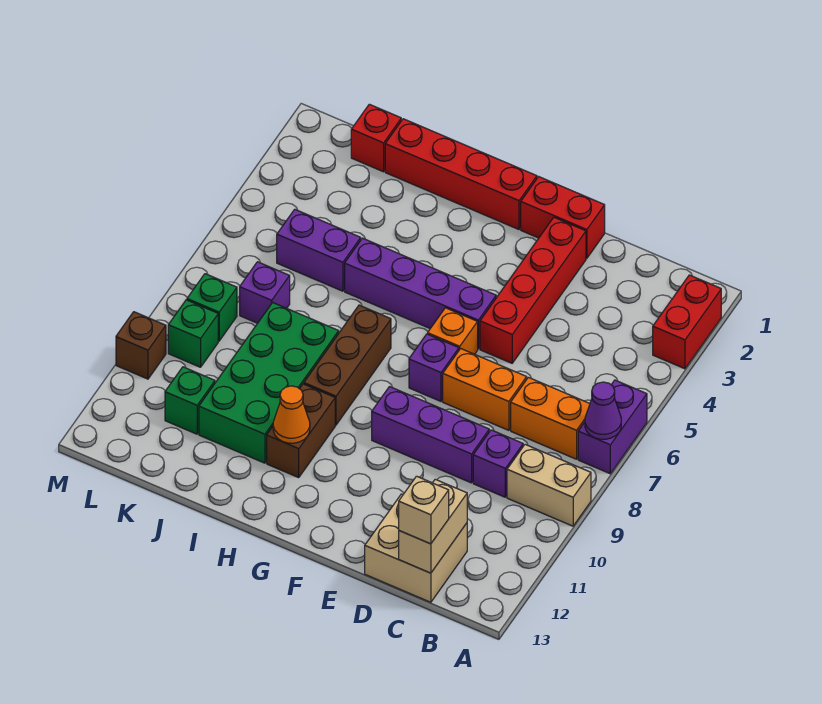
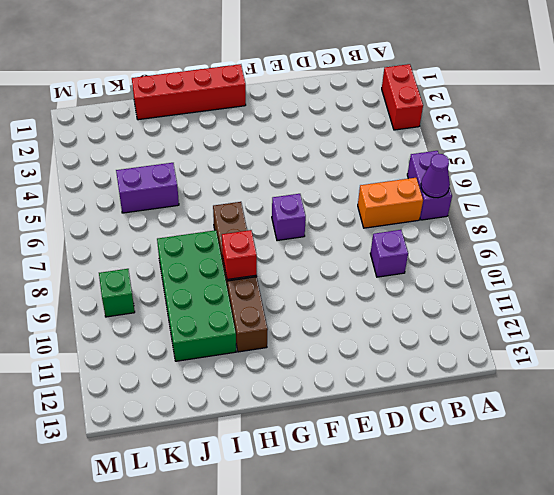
red brick H9 level 2 -> red brick K1 level 1
none -> tan brick A9:B9 level 1
none -> tan brick C12:D13 level 1
none -> orange brick D7:E7 level 1

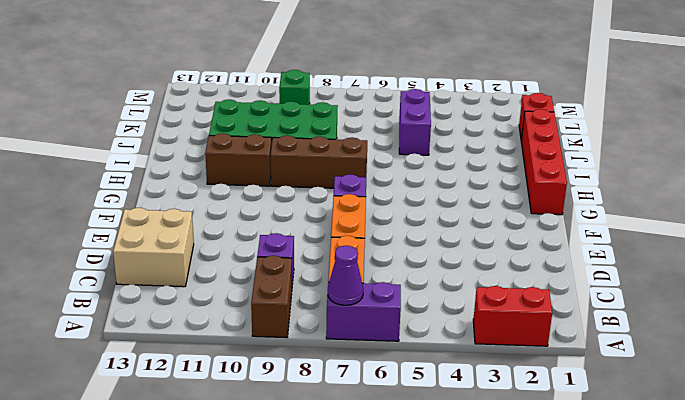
brown brick A9:B9 level 1 -> tan brick A9:B9 level 1
none -> purple brick D9:F9 level 1
none -> red brick E1:F1 level 1
none -> red brick E2:E5 level 1

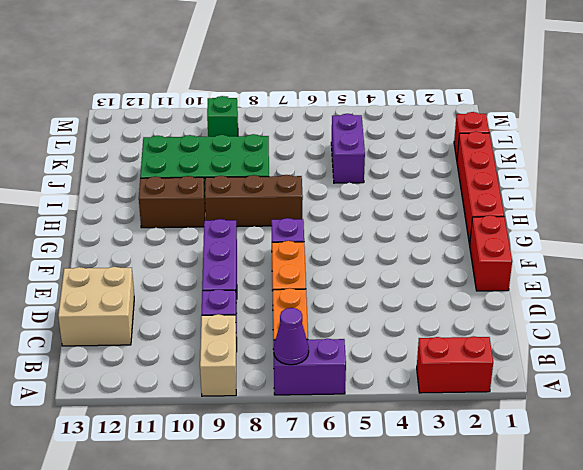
none -> red brick E2:E5 level 1
none -> purple brick F5:I5 level 1
none -> orange brick F6 level 1

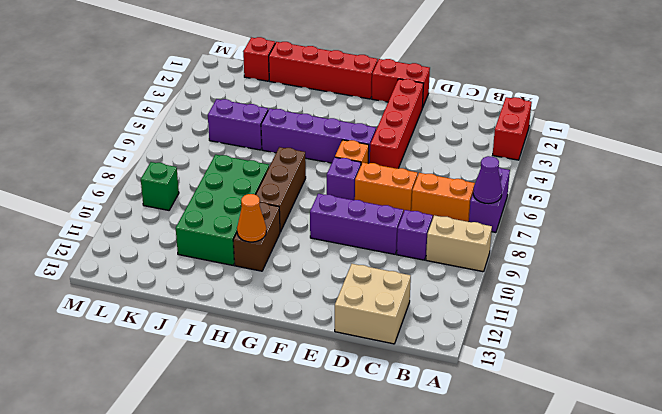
none -> purple brick K7 level 1
none -> green brick K11 level 1
none -> green brick L8 level 1

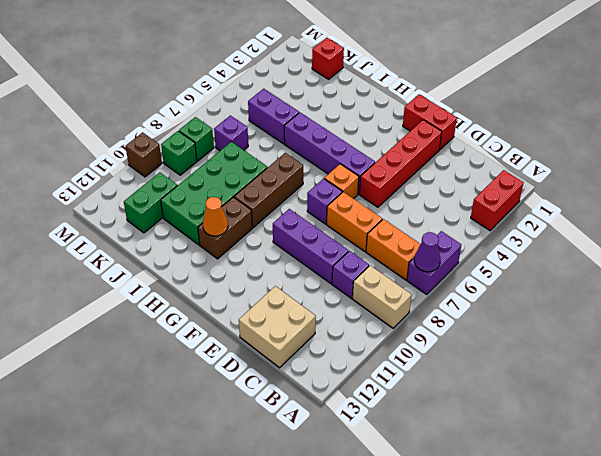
green brick K11:K12 level 1 -> green brick K11 level 1
none -> red brick G1:J1 level 1
none -> tan brick C12:C13 level 2
none -> tan brick C13 level 3

